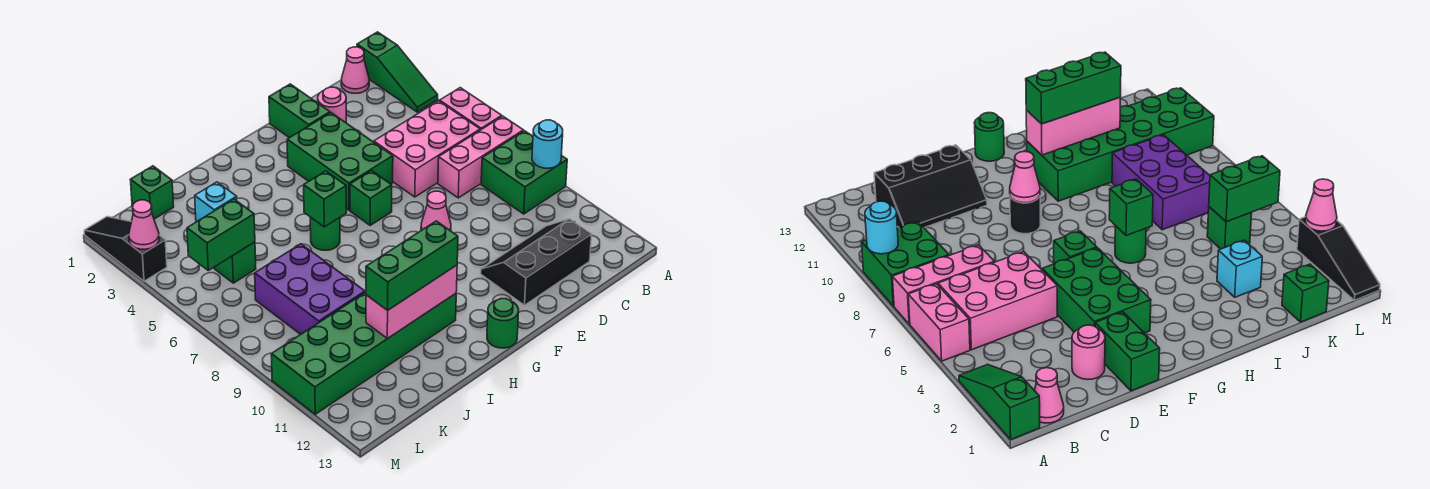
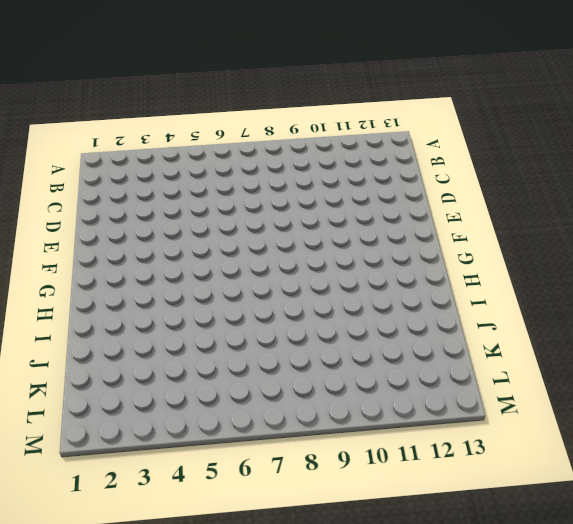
none -> green slope A1:A3 level 1 top 1
none -> pink brick A5:A6 level 1
none -> pink brick A7:C7 level 1

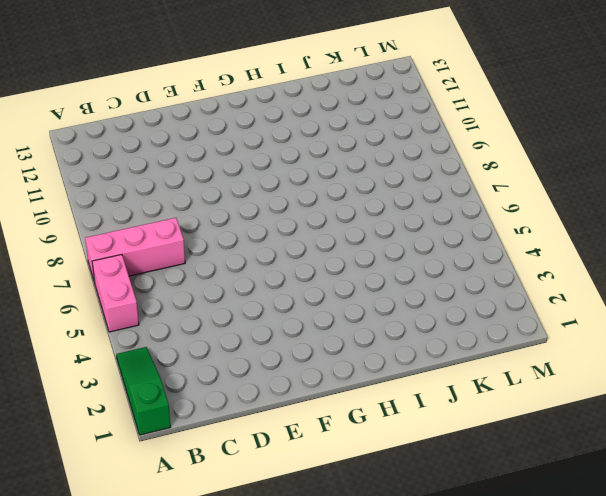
none -> green brick A8:B9 level 1
none -> pink cone B1 level 1
none -> pink brick B5:D6 level 1

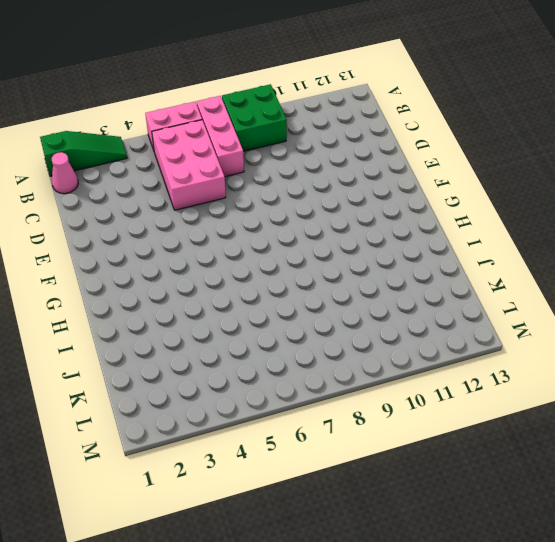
none -> black slope C11:E12 level 1 top 12
none -> pink round brick D2 level 1
none -> green brick E1:E2 level 1

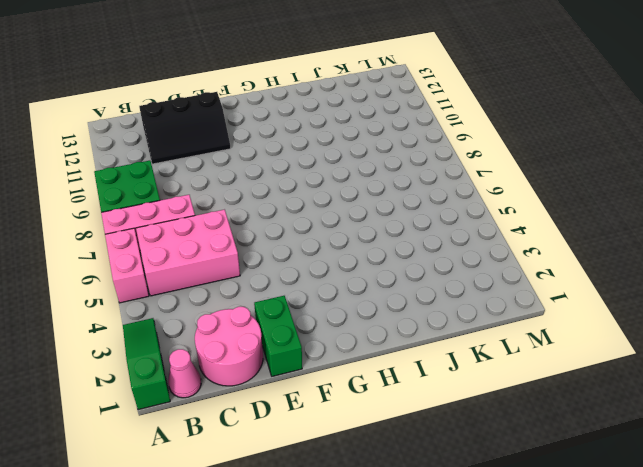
pink round brick C1:D2 level 1 -> pink round brick D2 level 1
none -> green brick E3:F5 level 1
none -> green brick F6 level 1
none -> black round brick F9 level 1

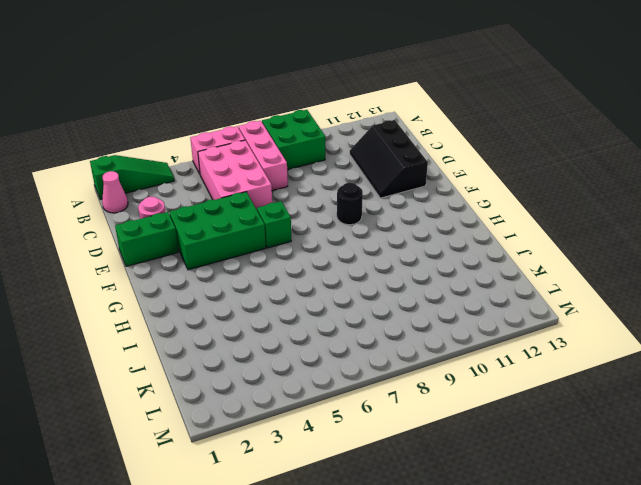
none -> green round brick G13 level 1
none -> green round brick H6 level 1
none -> green brick H10:M11 level 1

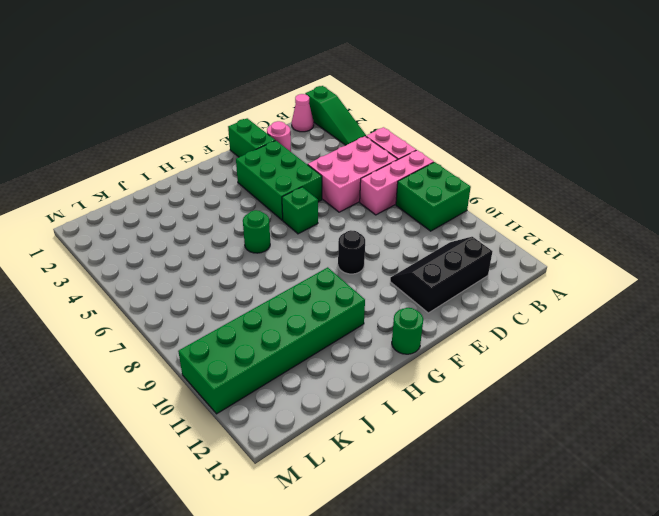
none -> cyan brick J3 level 1
none -> purple brick J7:K9 level 1
none -> green brick K1 level 1

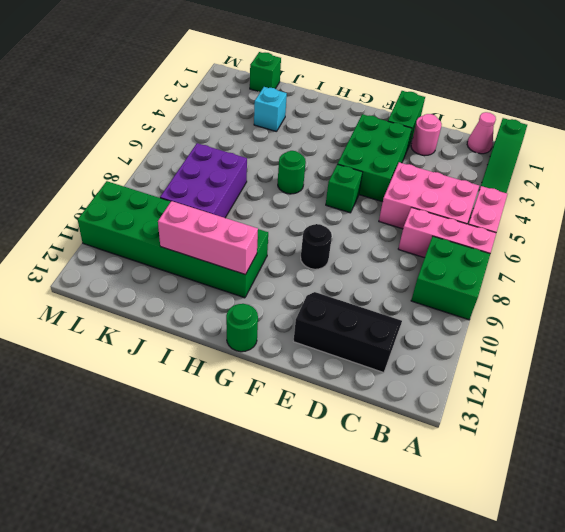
none -> green brick K5 level 1
none -> black slope M1:M3 level 1 top 3
none -> cyan round brick A9 level 2

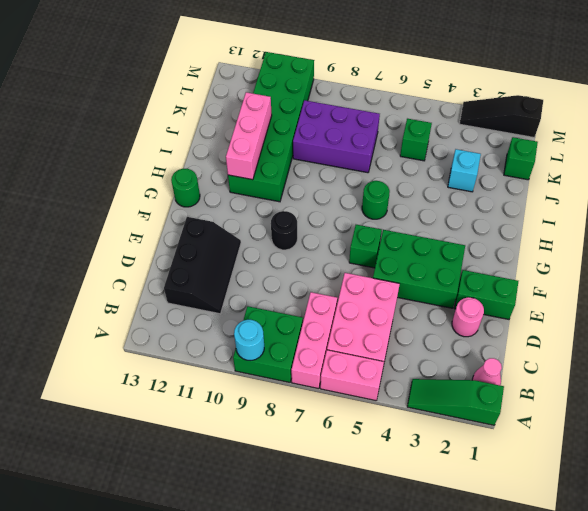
black slope M1:M3 level 1 top 1 -> black slope M1:M3 level 1 top 3
none -> pink cone F9 level 2
none -> green brick H6 level 2
none -> green brick K5:L5 level 2

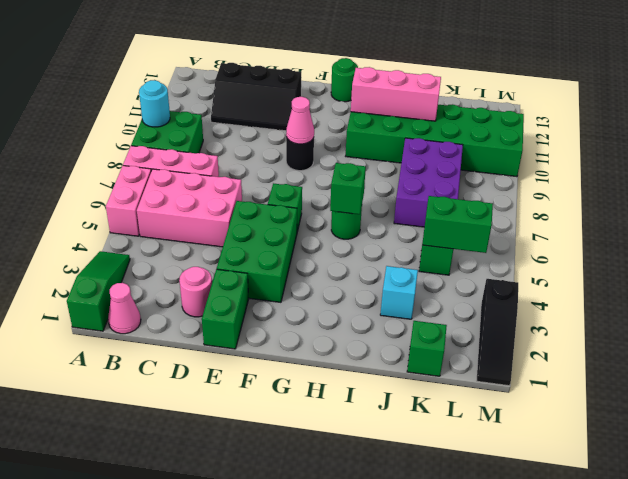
none -> pink cone M3 level 2
none -> green brick H11:J11 level 3

